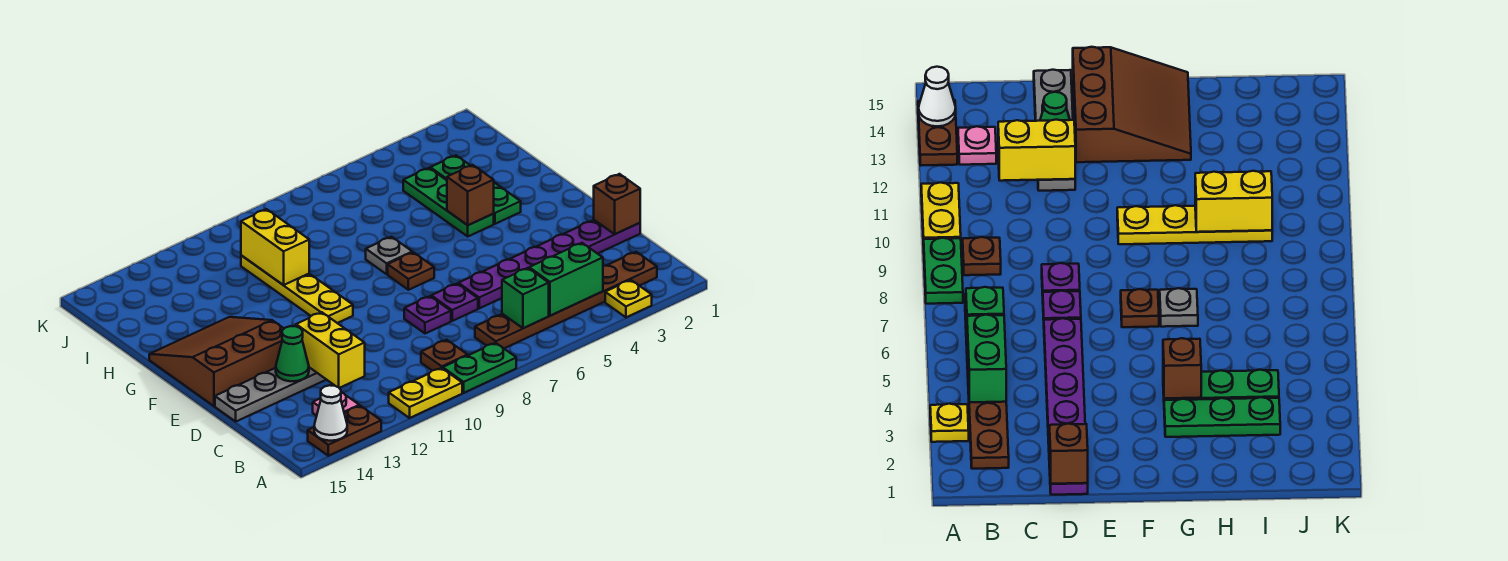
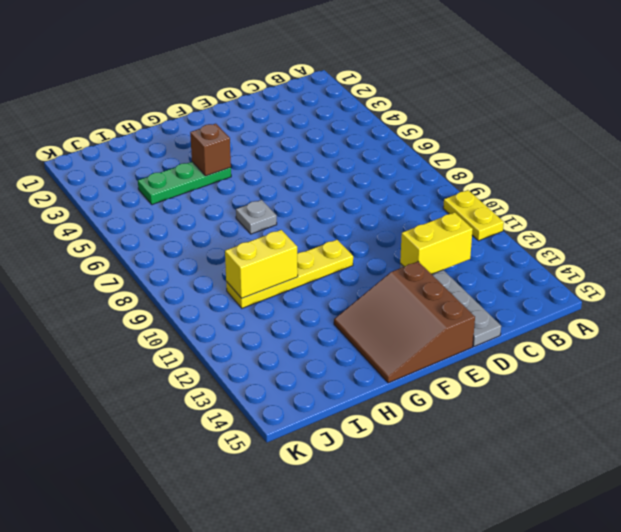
none -> yellow plate A3 level 1
none -> green plate A8:A9 level 1
none -> brown plate A13:A14 level 1

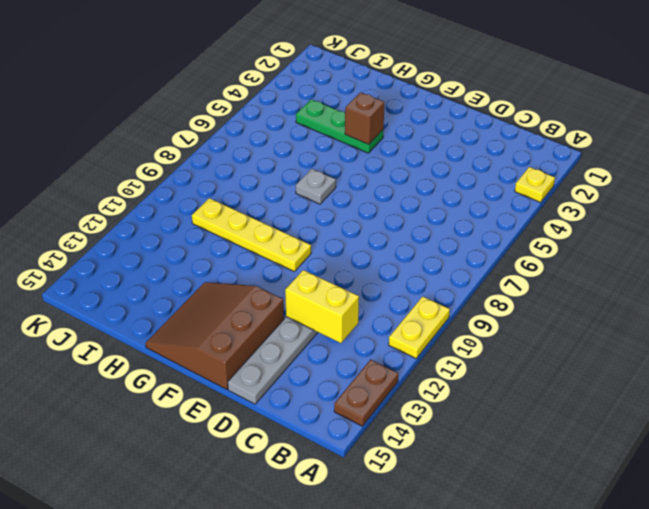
none -> green plate A8:A9 level 1
none -> brown plate B2:B7 level 1
none -> brown plate B9 level 1

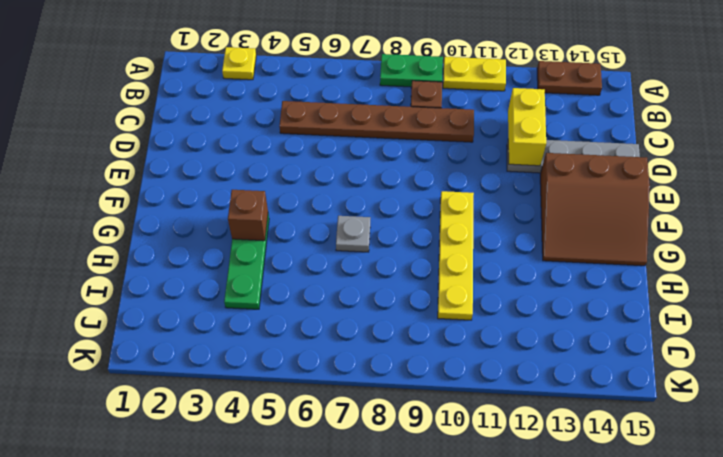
brown plate C5:C10 level 1 -> brown plate B2:B7 level 1
none -> pink plate B13 level 1
none -> purple plate D1:D6 level 1
none -> purple plate D7 level 1

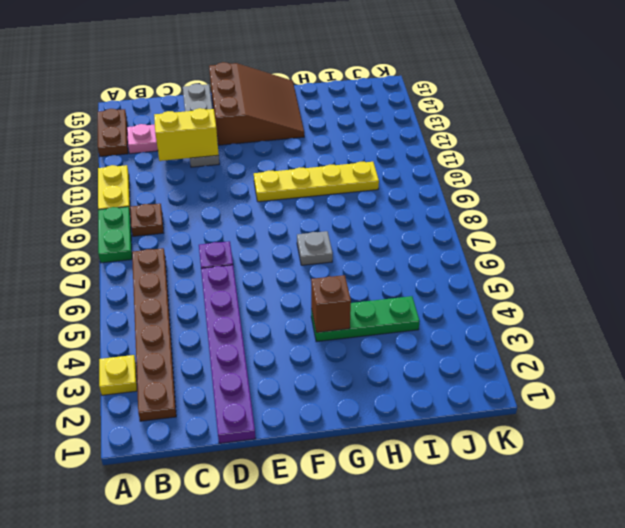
none -> purple plate D8 level 1
none -> brown plate F7 level 1
none -> green plate G3:I3 level 1

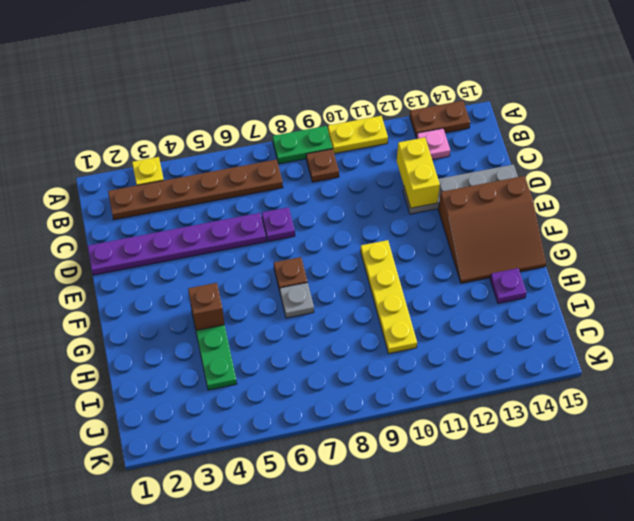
purple plate H14 level 1 -> purple plate D8 level 1
none -> green plate G3:I3 level 1
none -> white cone A14 level 2
none -> green brick B4:B5 level 2

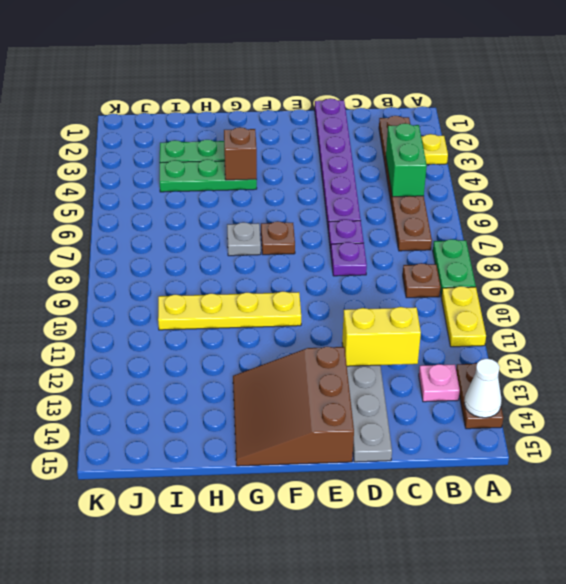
none -> green brick B6 level 2
none -> brown brick D1 level 2
none -> green cone D13 level 2

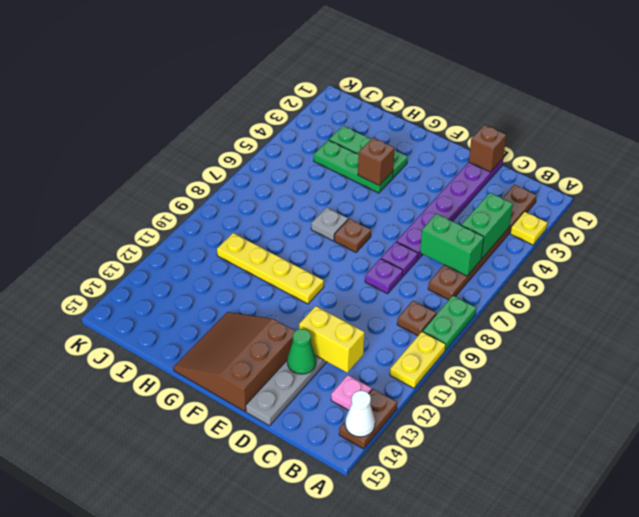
green brick B6:C6 level 2 -> green brick B6 level 2
none -> yellow brick H10:I10 level 2

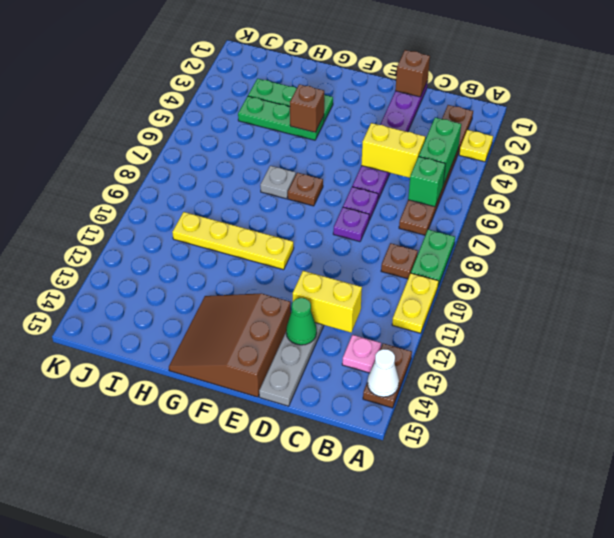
yellow brick C5:D5 level 2 -> yellow brick H10:I10 level 2

